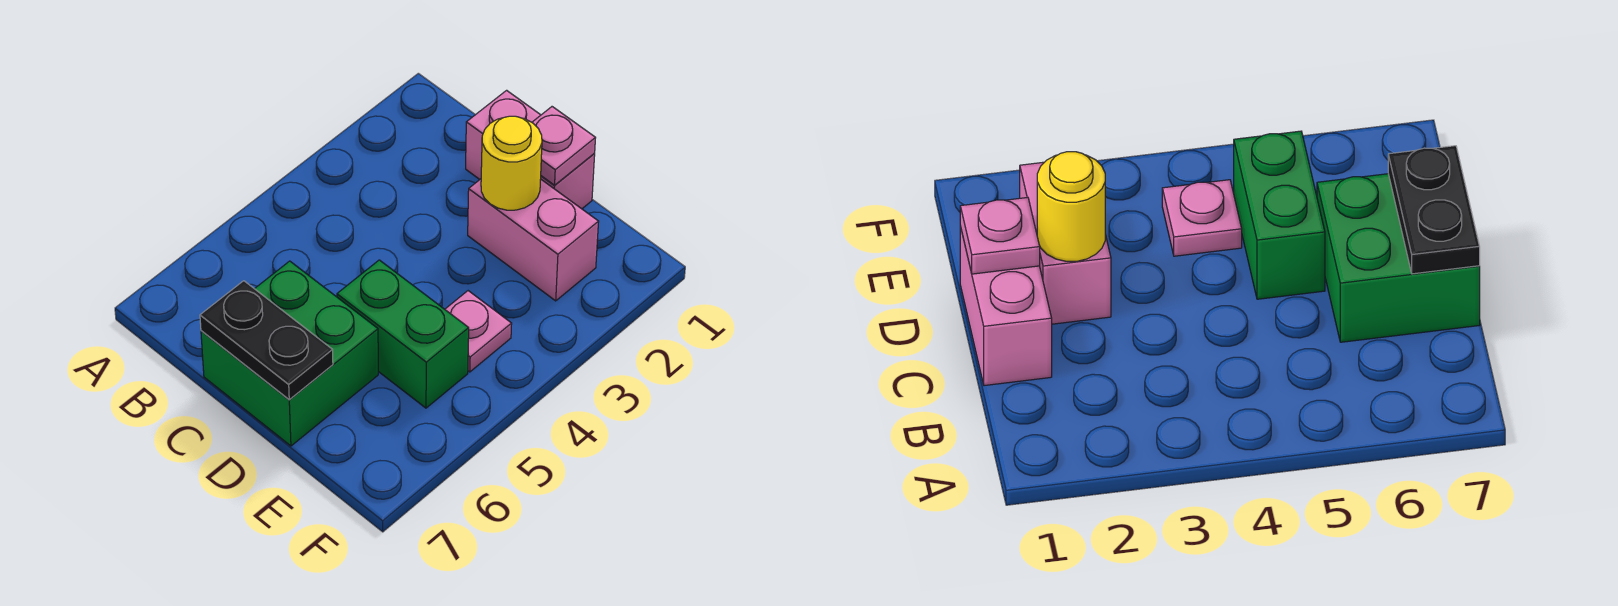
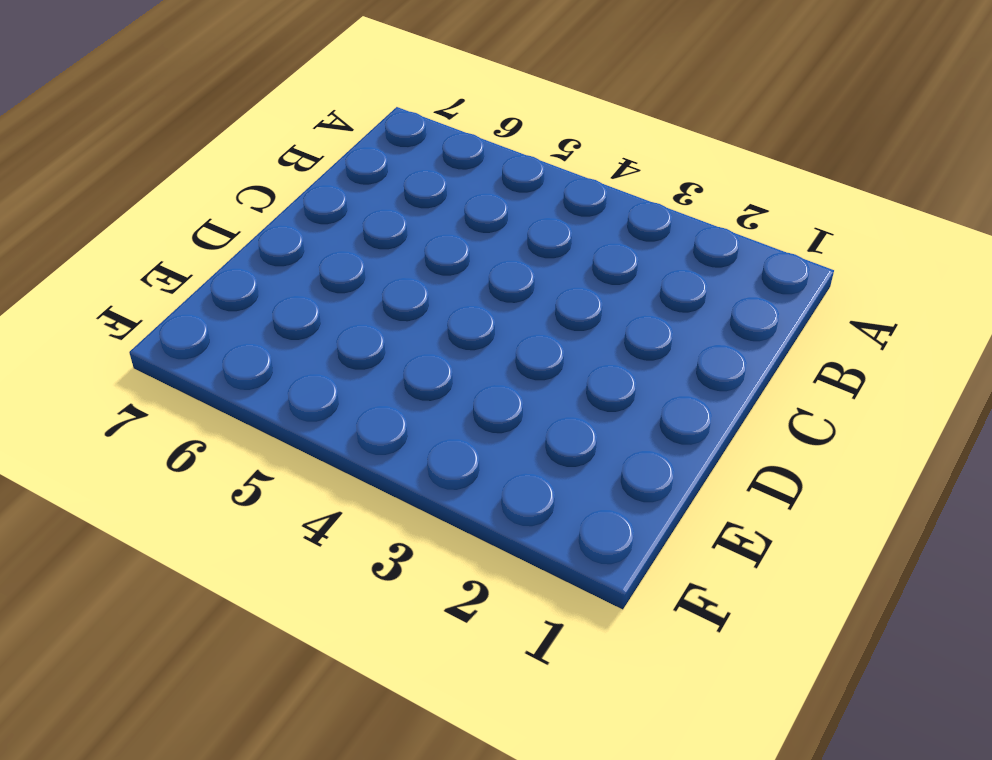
none -> pink brick C1:D1 level 1
none -> green brick C6:D7 level 1

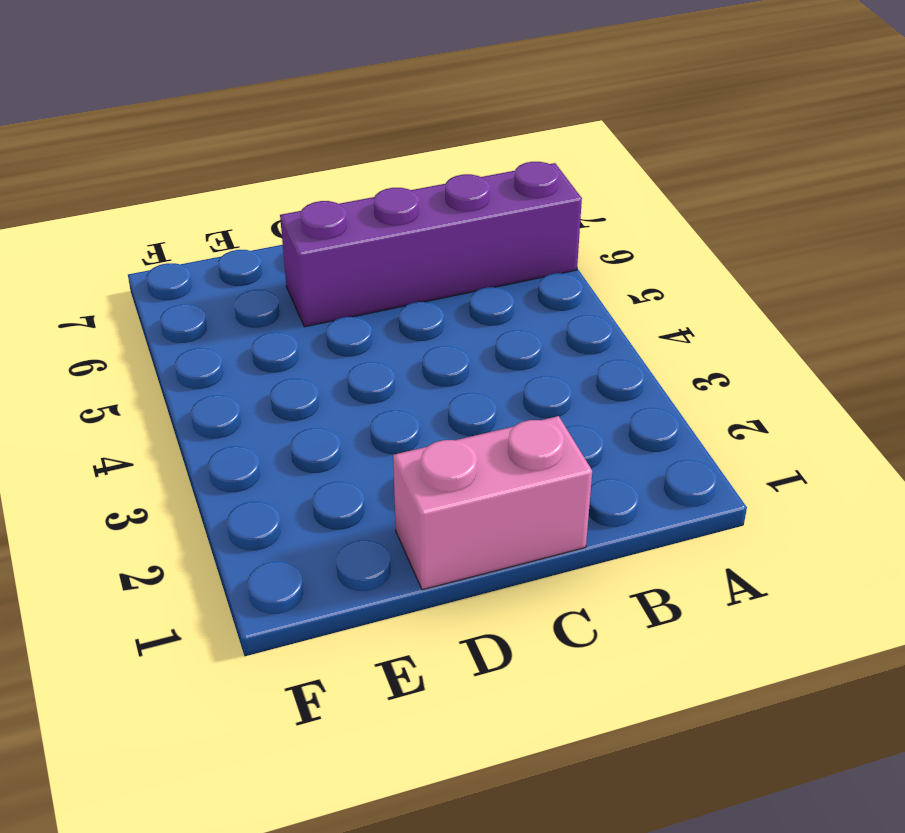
purple brick A6:D6 level 1 -> green brick C6:D7 level 1
none -> pink brick D2:E2 level 1
none -> green brick D5:E5 level 1

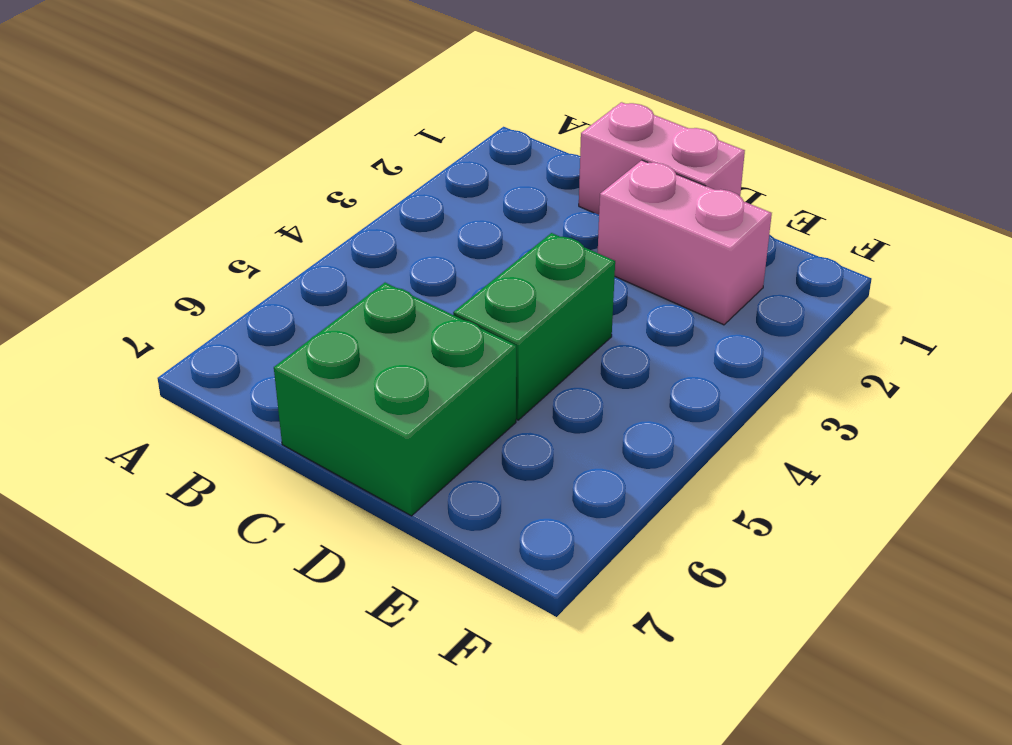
green brick D4:D5 level 1 -> green brick D5:E5 level 1
none -> pink plate E4 level 1
none -> black plate C7:D7 level 2

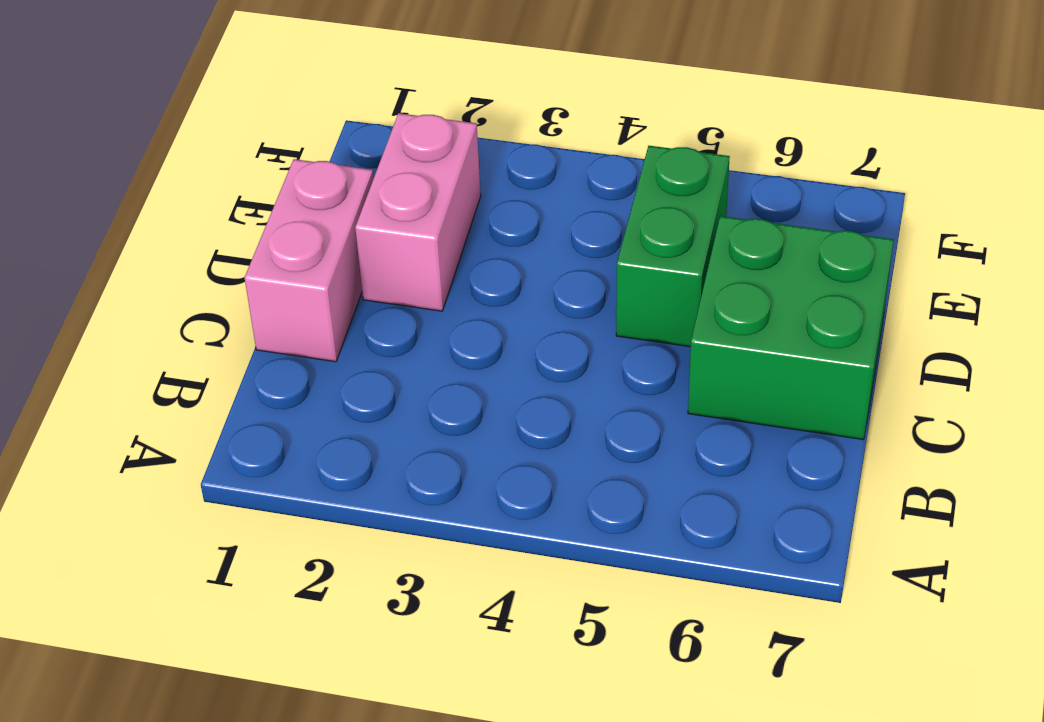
none -> pink plate E4 level 1
none -> black plate C7:D7 level 2

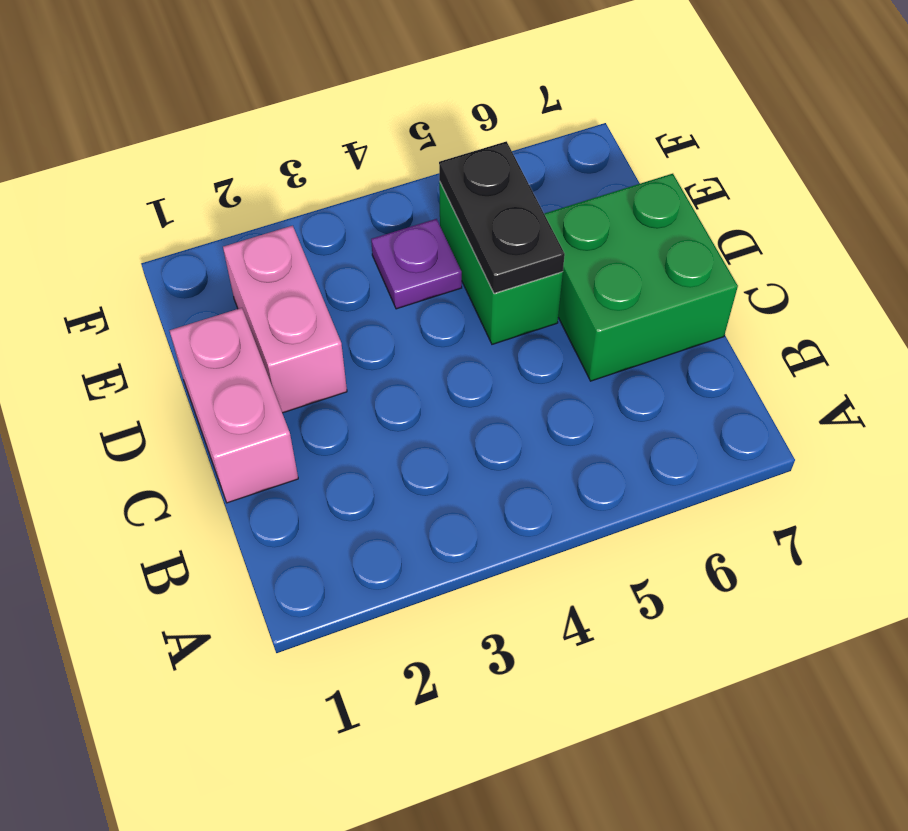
black plate D5:E5 level 2 -> black plate C7:D7 level 2
purple plate E4 level 1 -> pink plate E4 level 1
none -> pink plate D1 level 2
none -> yellow round brick D2 level 2

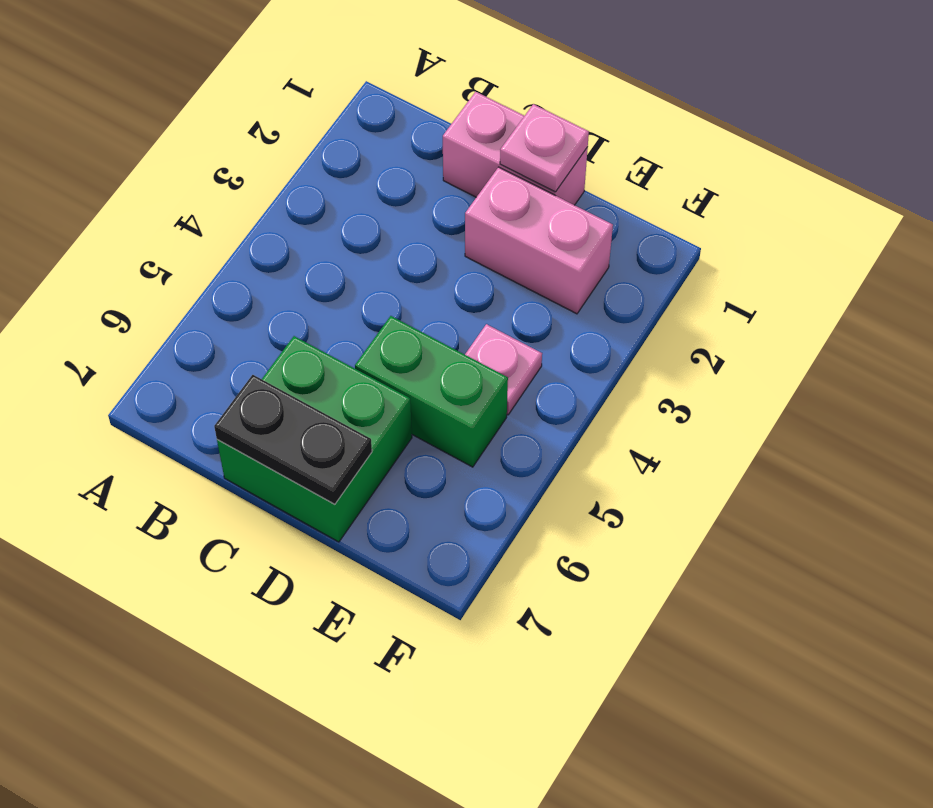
none -> yellow round brick D2 level 2

